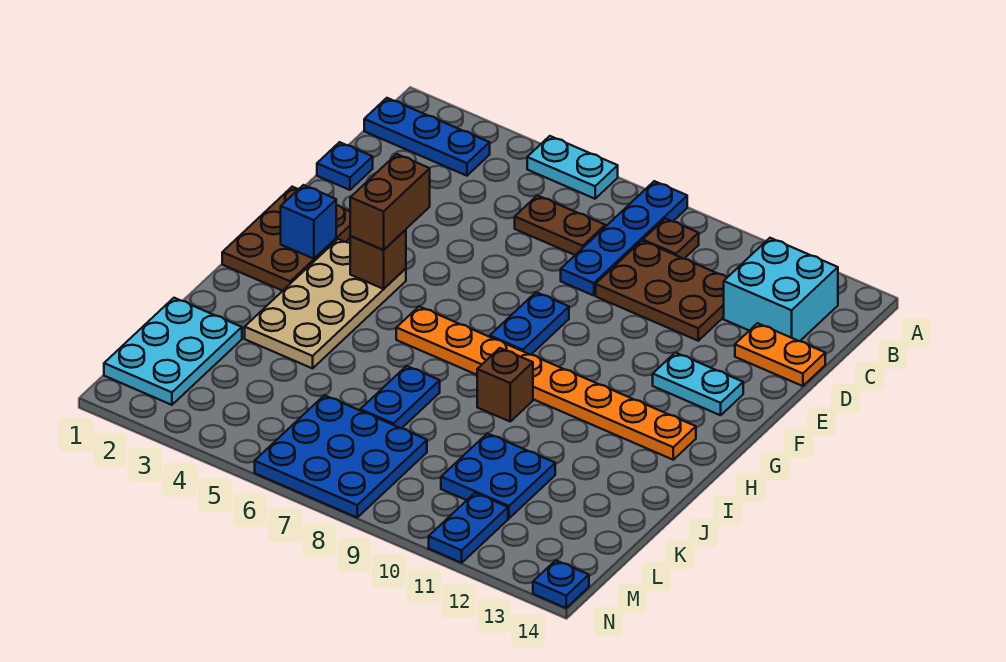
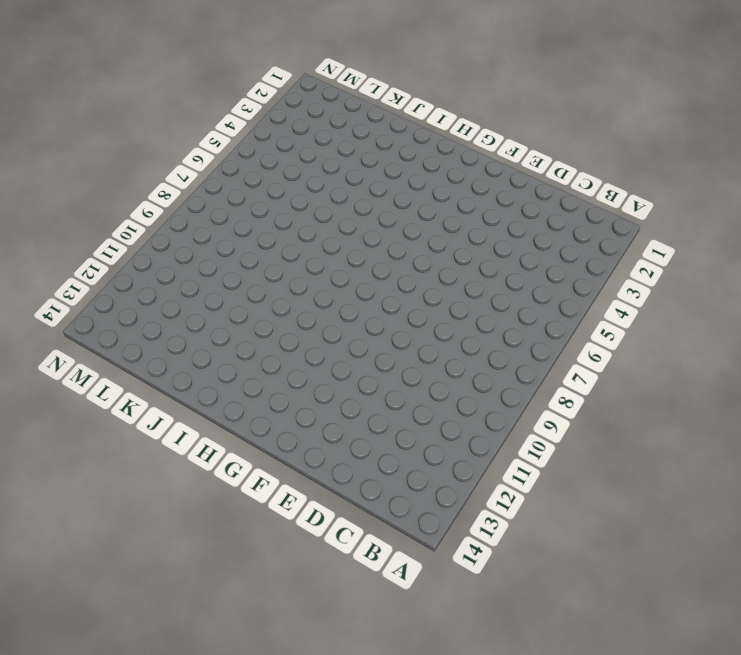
none -> cyan plate A5:A6 level 1
none -> blue plate A8:D8 level 1
none -> blue plate B1:B3 level 1

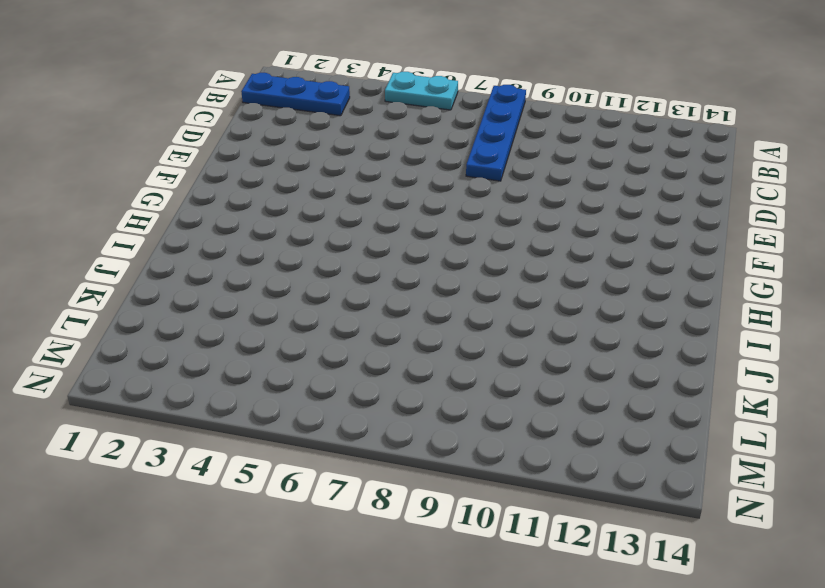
none -> brown plate B9 level 1
none -> cyan brick B12:C13 level 1
none -> brown plate C6:C7 level 1

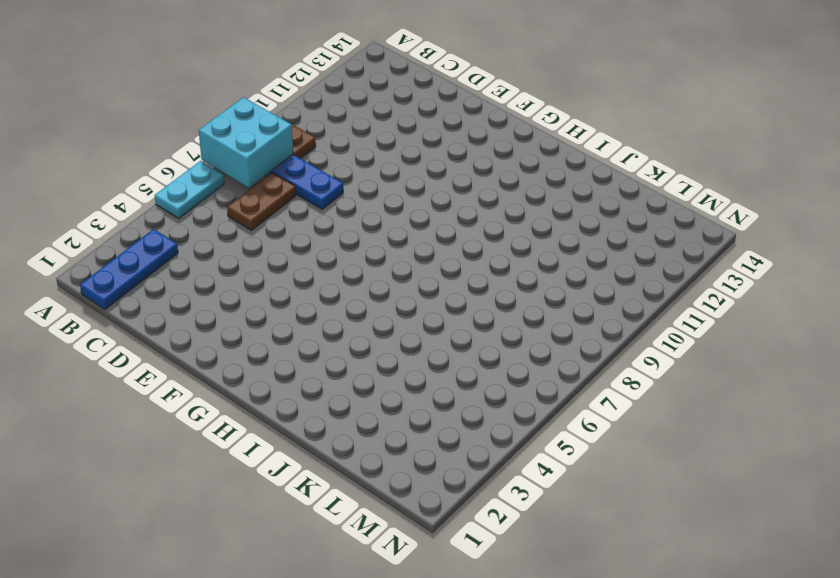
cyan brick A7:B8 level 2 -> cyan brick B12:C13 level 1
none -> brown plate C9:D11 level 1
none -> blue plate D1 level 1
none -> orange plate D13:D14 level 1

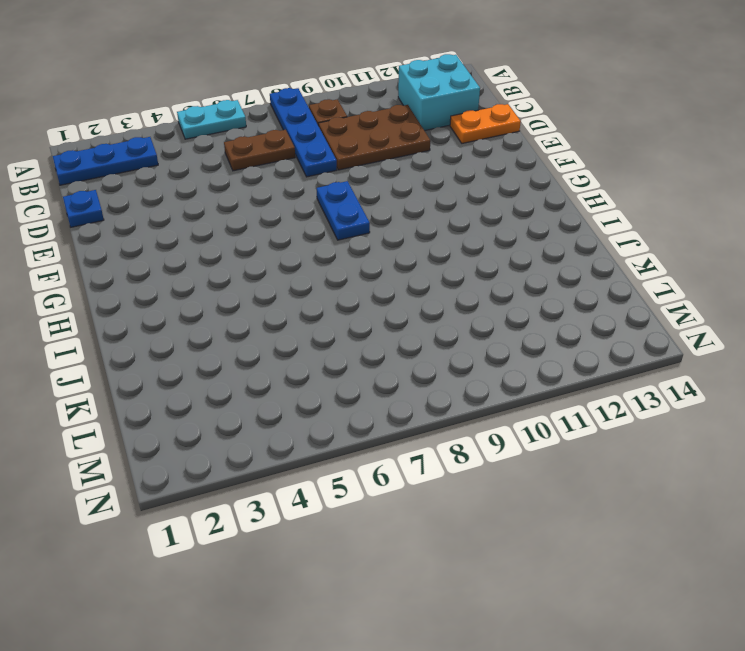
none -> brown plate F1:H2 level 1
none -> cyan plate F12:F13 level 1
none -> tan plate G3:J4 level 1

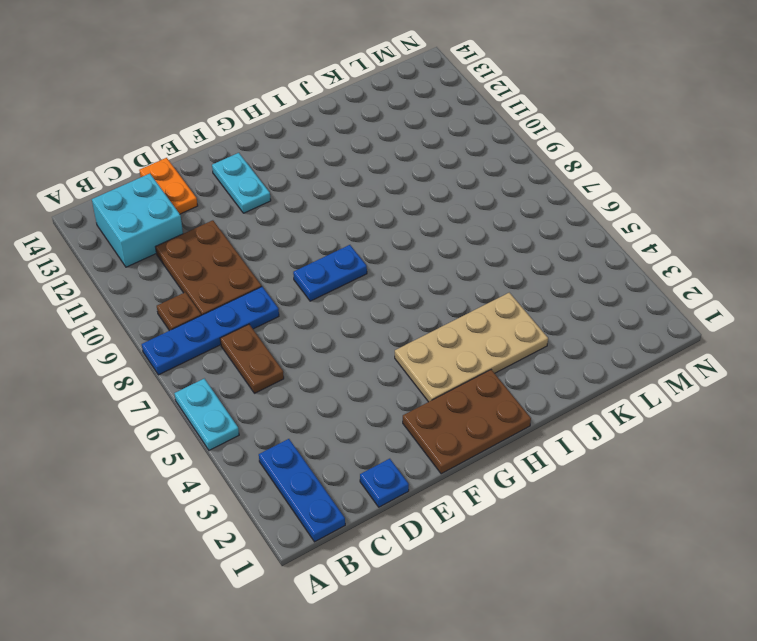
none -> orange plate H6:H13 level 1
none -> brown brick I9 level 1
none -> blue plate J7:K7 level 1

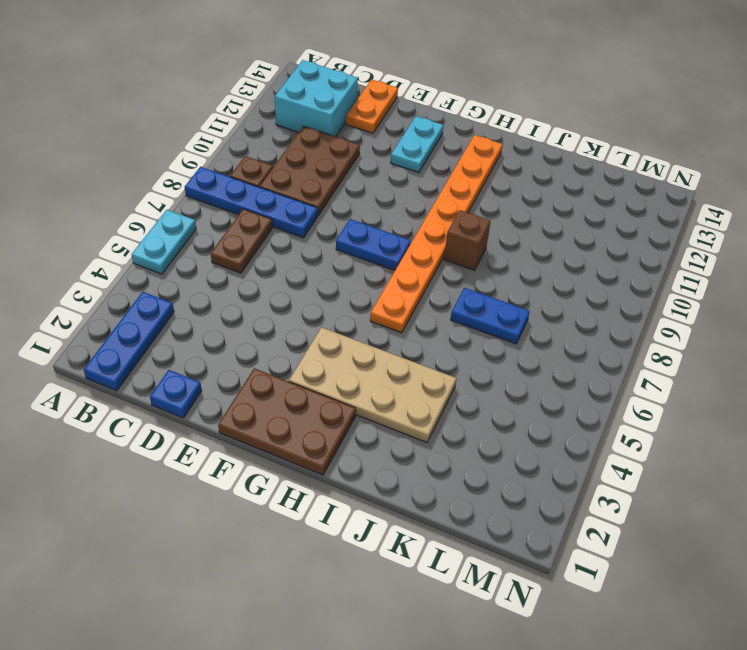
none -> cyan plate K1:M2 level 1
none -> blue plate K10:L11 level 1
none -> blue plate L6:N8 level 1

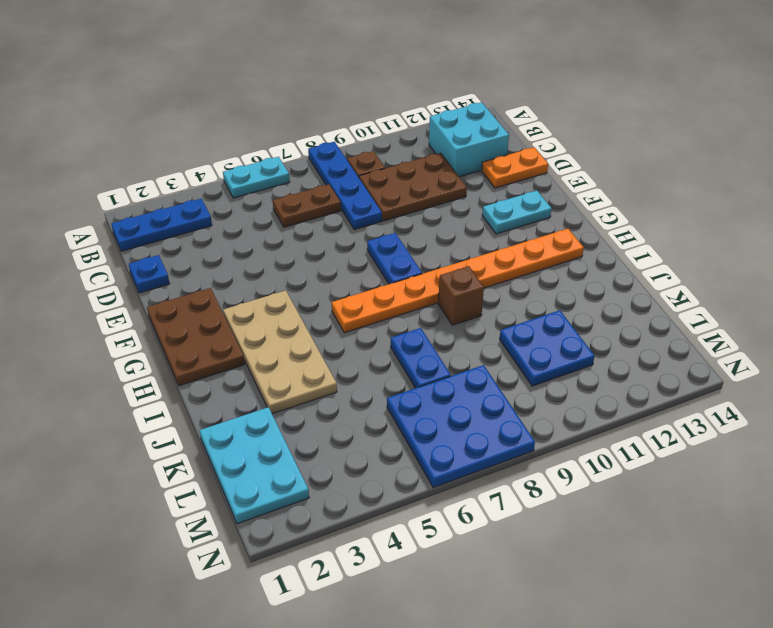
none -> blue plate M11:N11 level 1
none -> blue plate N14 level 1
none -> blue brick G2 level 2

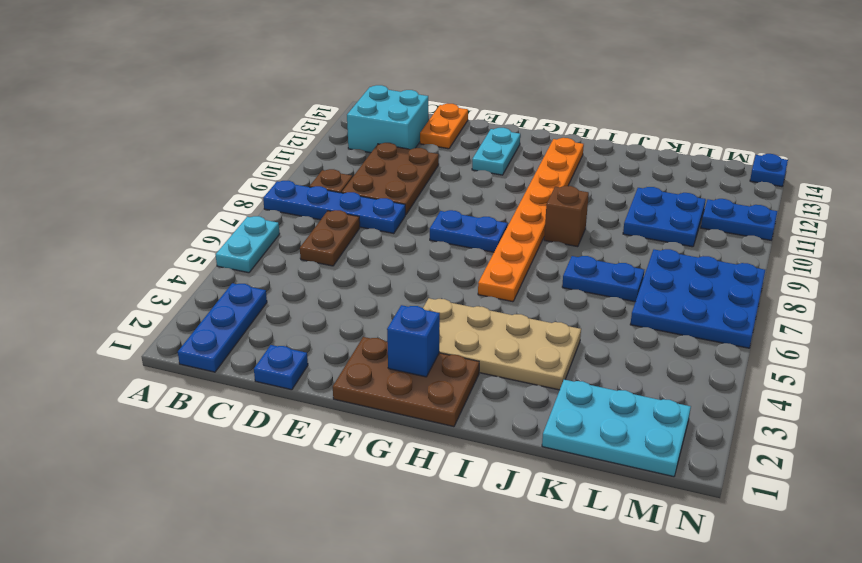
none -> brown brick G4 level 2
none -> brown brick F4:G4 level 3

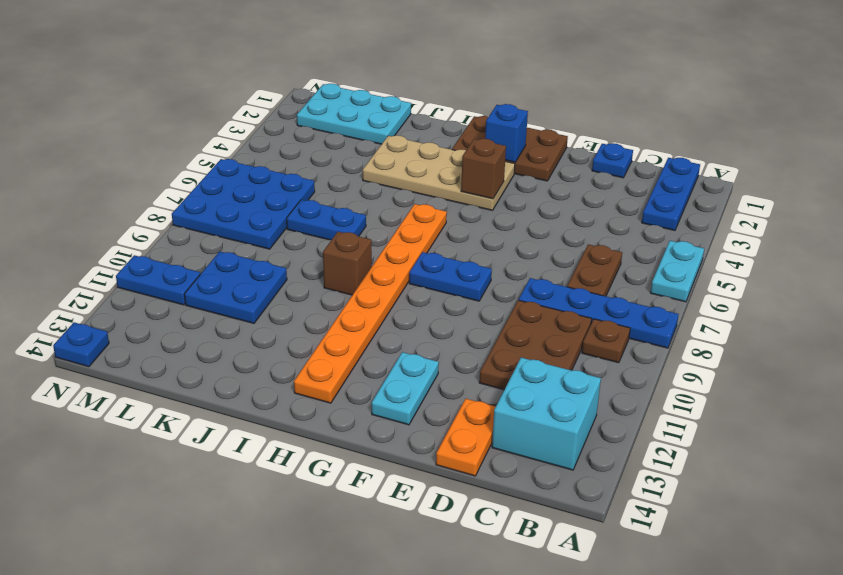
none -> brown brick F4:G4 level 3

